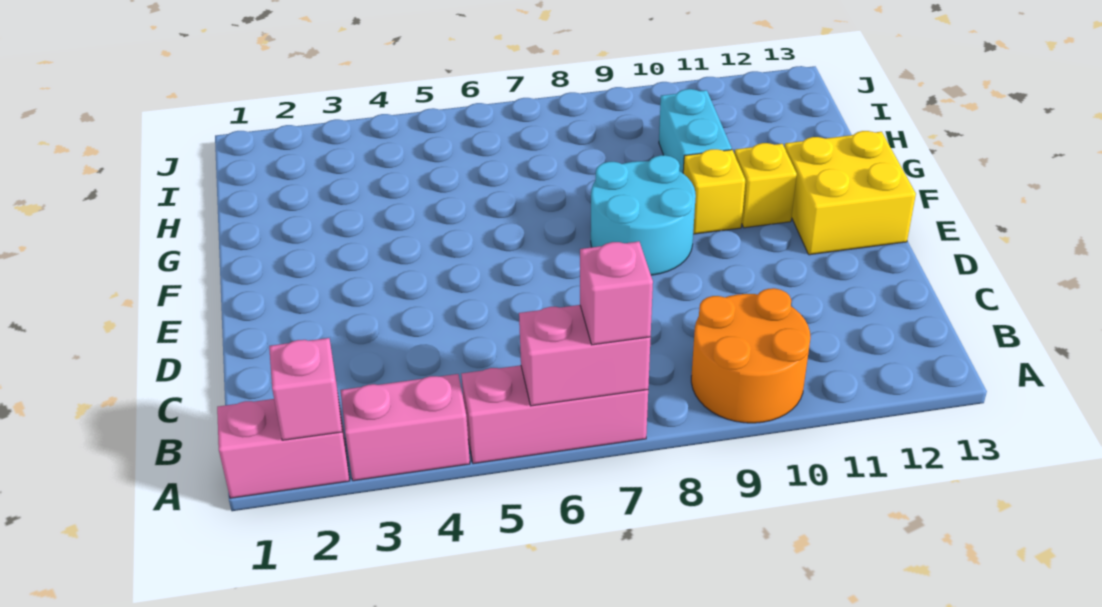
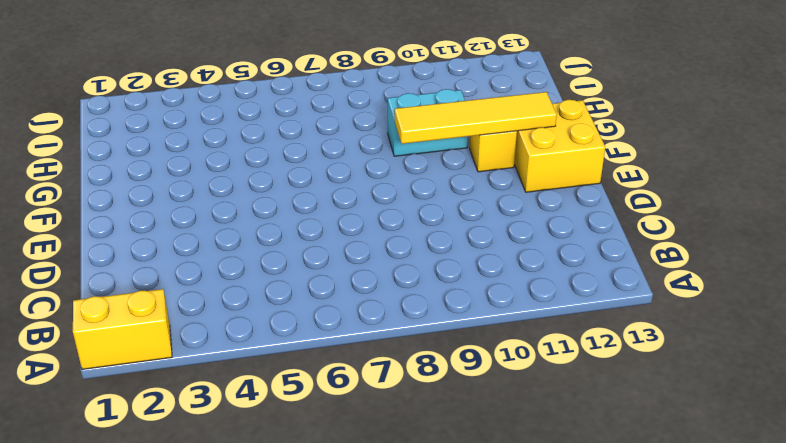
yellow brick A1:A2 level 1 -> pink brick A1:A2 level 1
yellow tile F9:F12 level 2 -> none
cyan brick G9:G10 level 1 -> cyan brick G10:H10 level 1
none -> pink brick A3:A4 level 1
none -> pink brick A5:A7 level 1
none -> orange round brick A9:B10 level 1

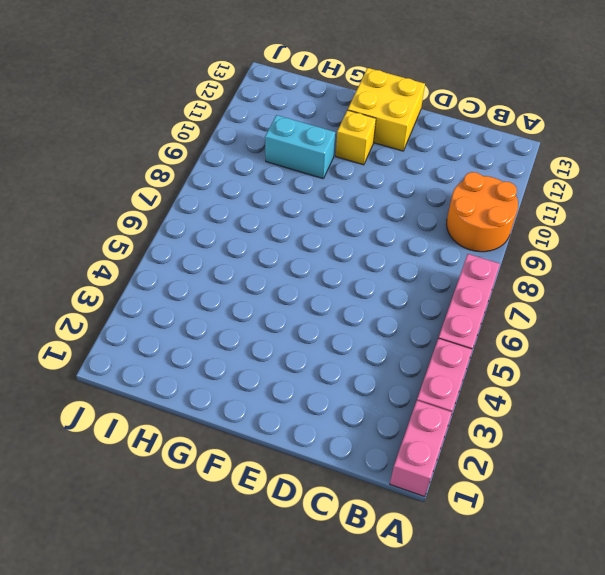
none -> cyan round brick E8:F9 level 1
none -> yellow brick F10 level 1
none -> pink brick A2 level 2

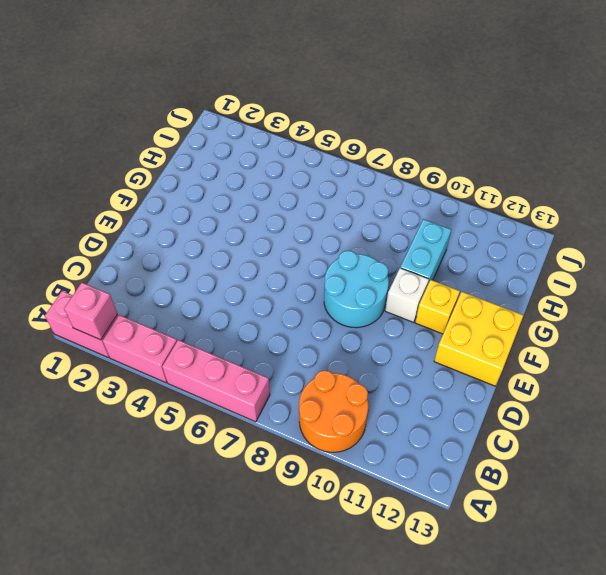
white brick F10 level 1 -> yellow brick F10 level 1
none -> pink brick A6:A7 level 2
none -> pink brick A7 level 3

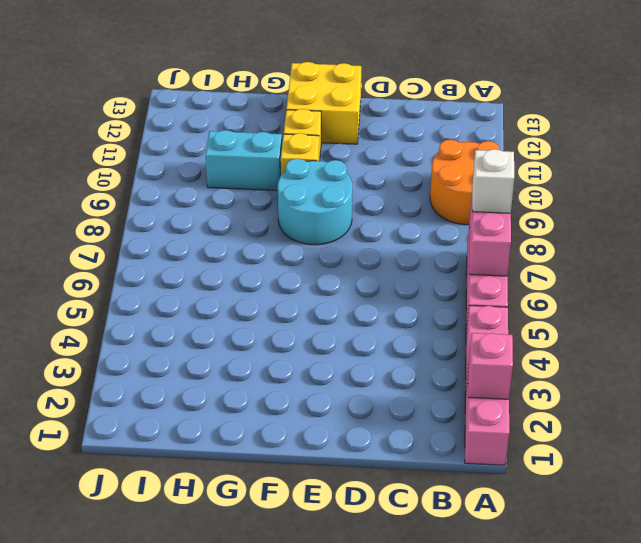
white brick A7 level 3 -> pink brick A7 level 3

